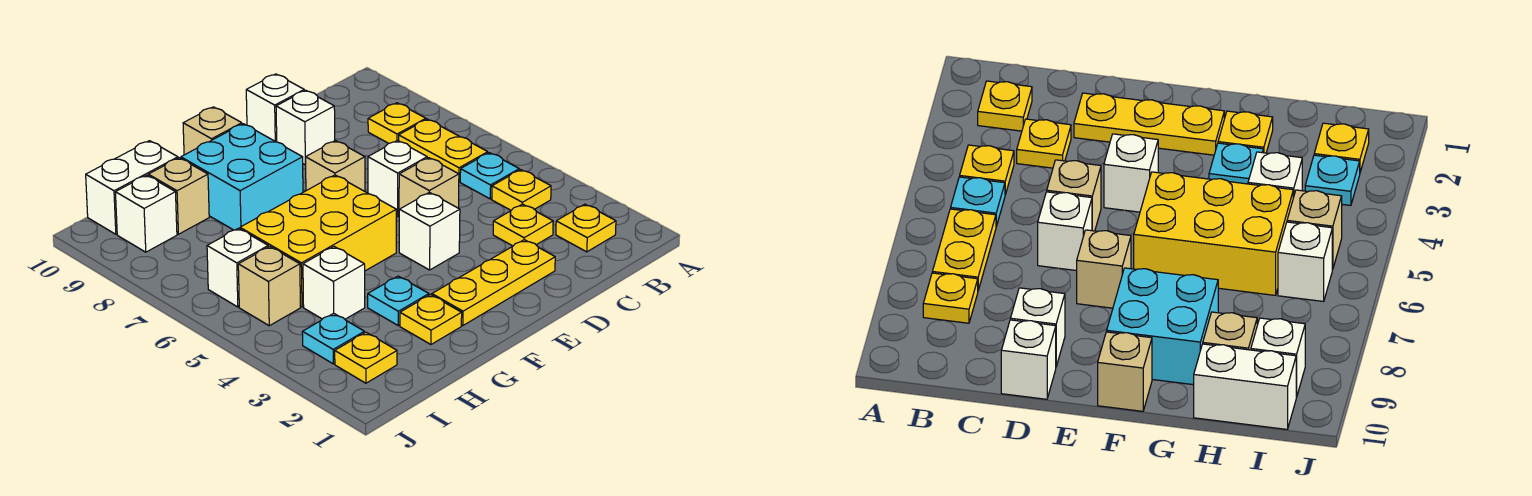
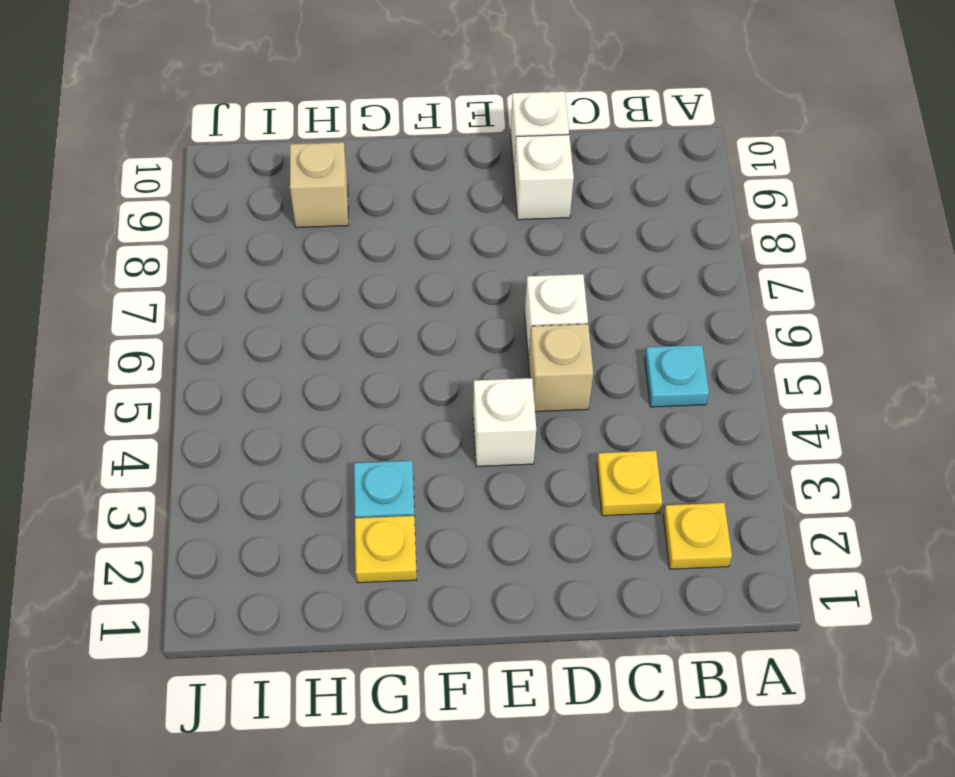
none -> yellow plate B4 level 1
none -> yellow plate B6:B7 level 1
none -> yellow plate B8 level 1

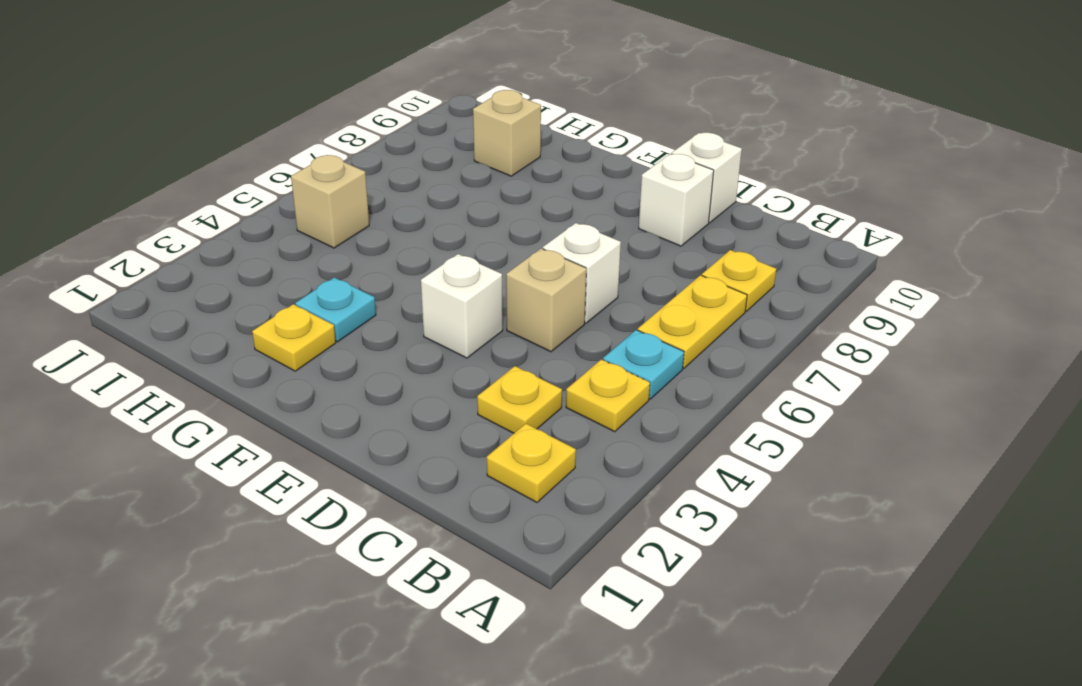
none -> yellow plate D2:F2 level 1
none -> tan brick E7 level 1
none -> yellow brick F5:H6 level 1

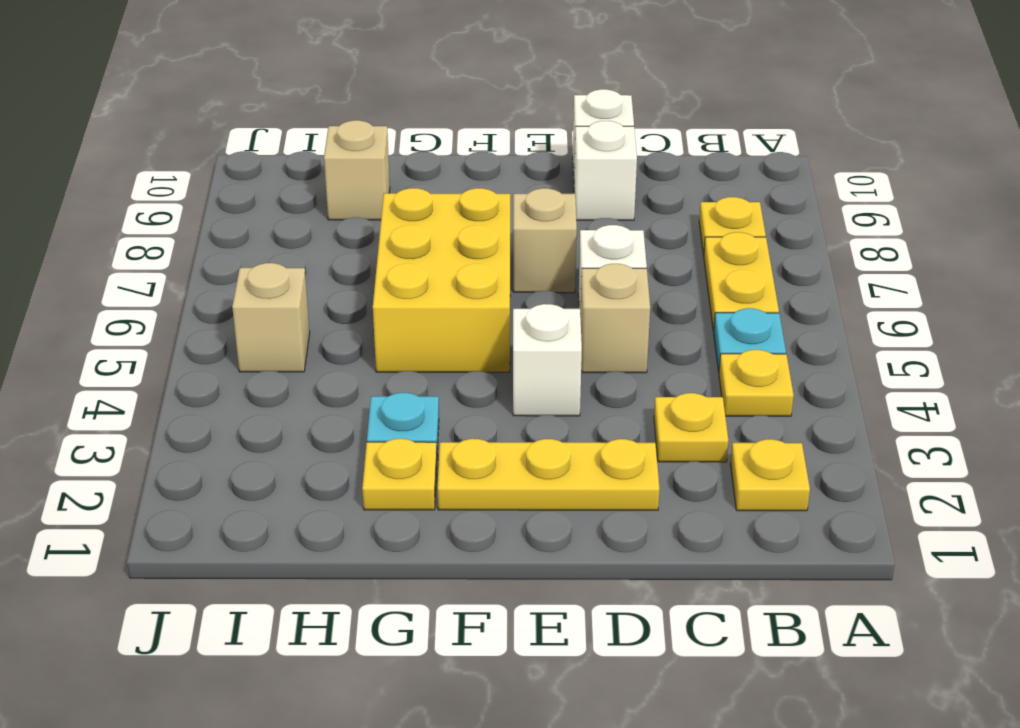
yellow brick F5:G7 level 1 -> yellow brick F5:H6 level 1
none -> cyan brick F8:G9 level 1
none -> tan brick F10 level 1
none -> white brick H4 level 1

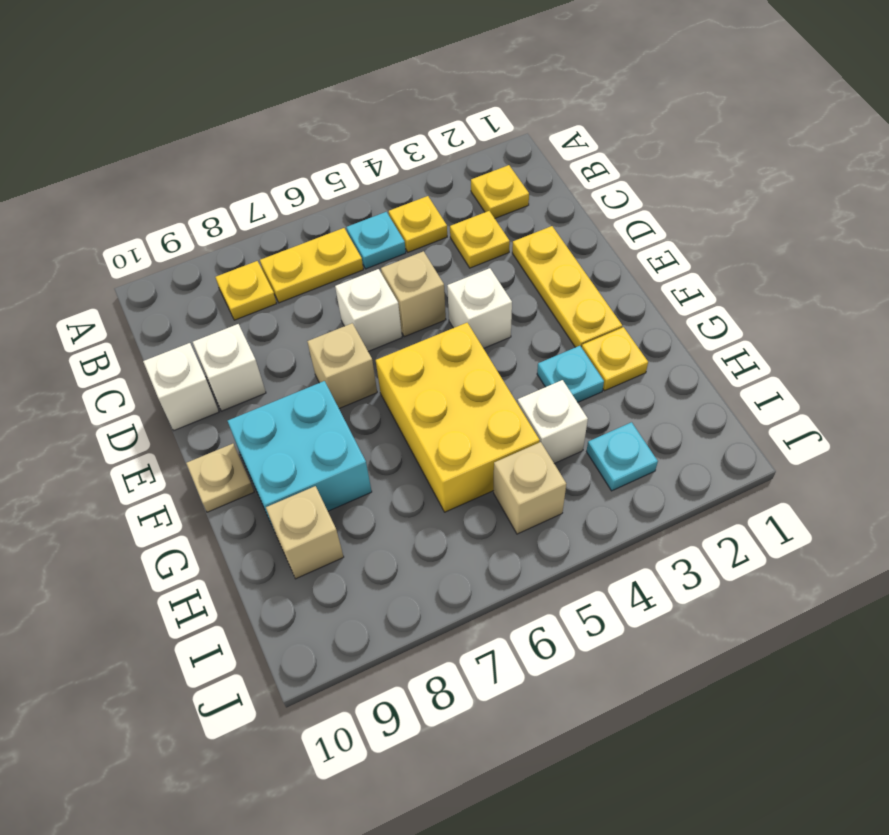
tan plate F10 level 1 -> tan brick F10 level 1
none -> white brick H10:I10 level 1
none -> yellow plate I2 level 1
none -> white brick I6 level 1

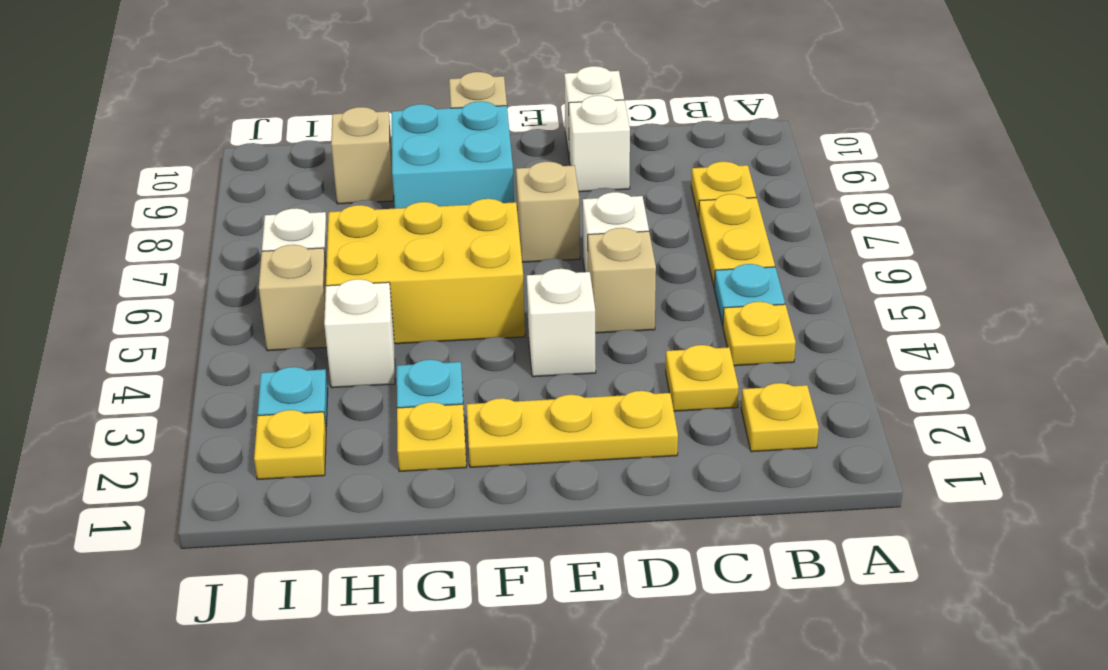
none -> white brick H10:I10 level 1
none -> white brick I9 level 1

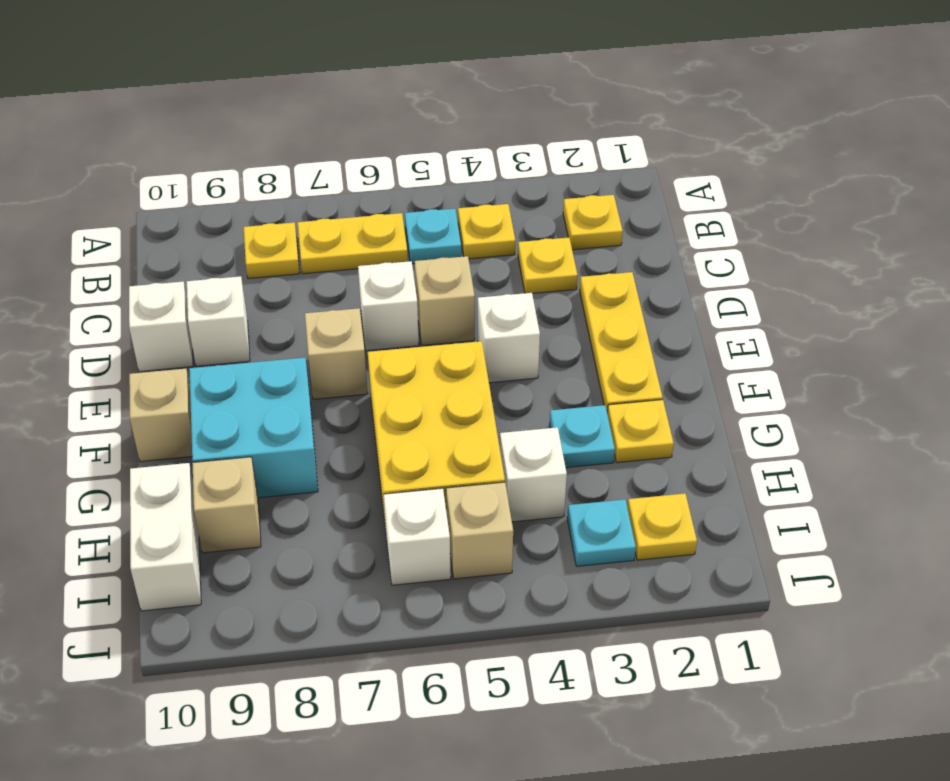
none -> white brick I9 level 1

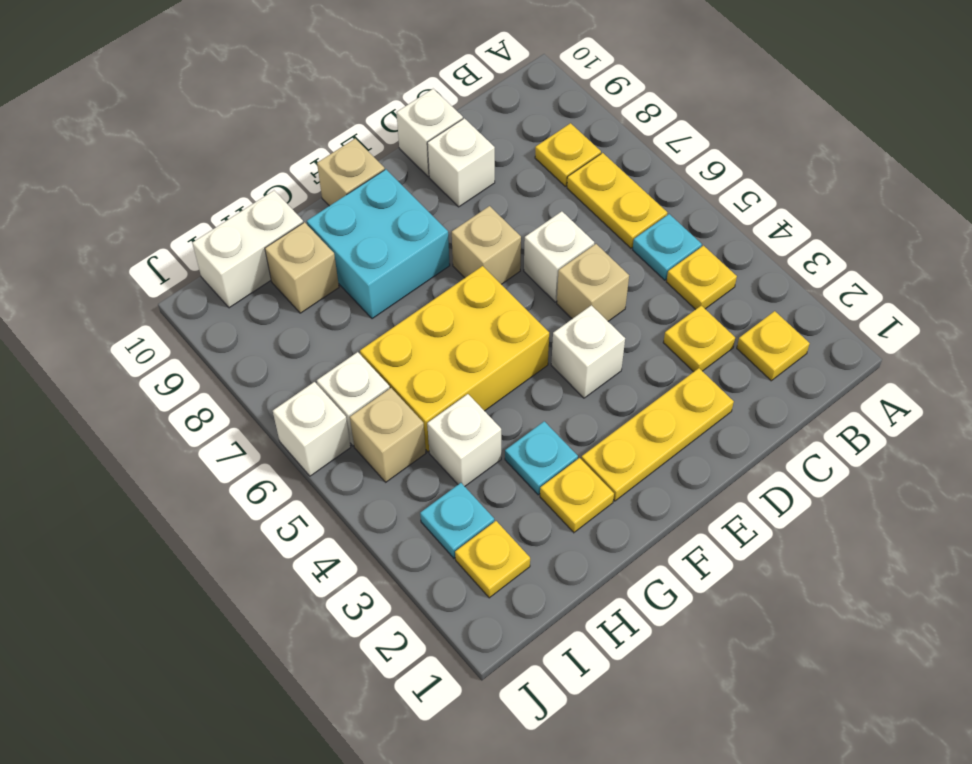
white brick J6 level 1 -> white brick I9 level 1

